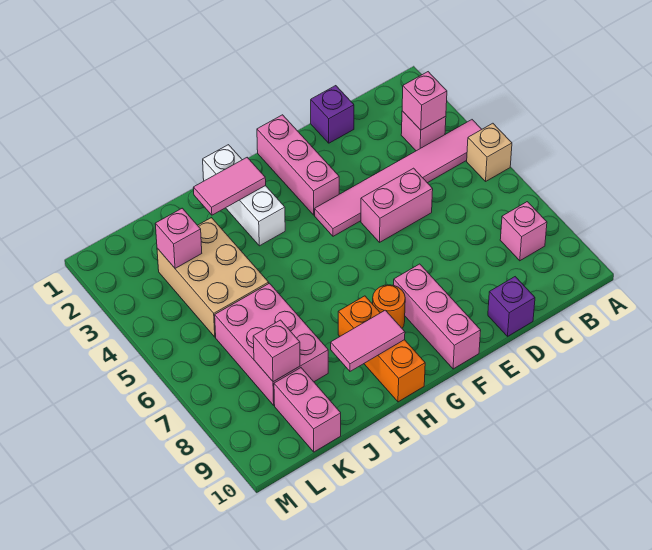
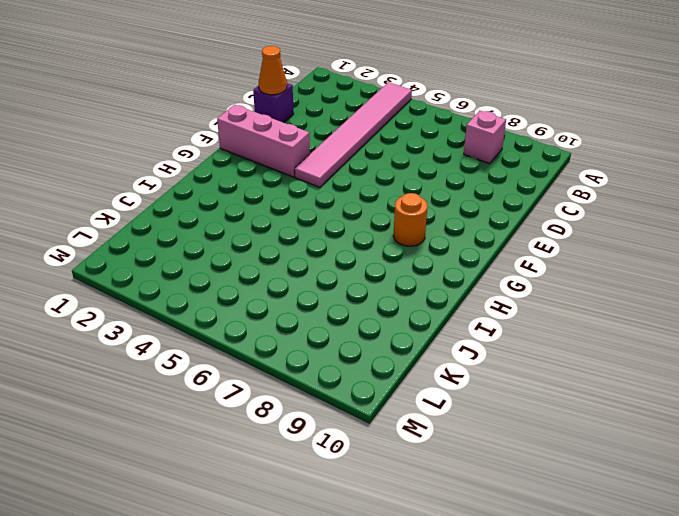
orange cone D1 level 2 -> none
none -> tan brick A5 level 1
none -> pink brick B3 level 1
none -> pink brick D5:E5 level 1

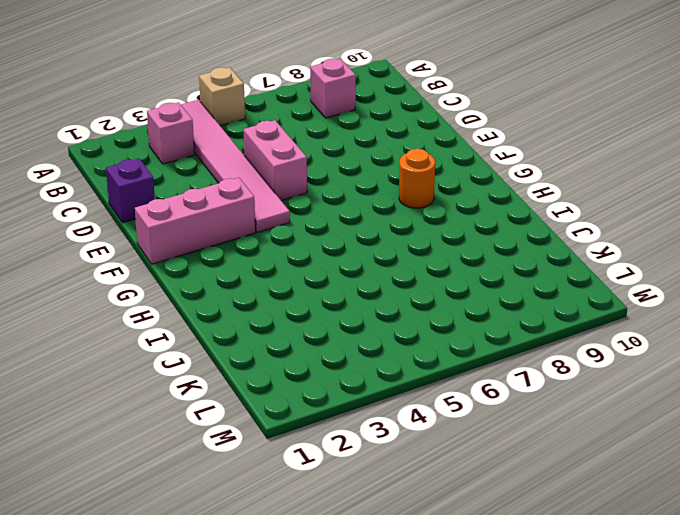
none -> purple brick D10 level 1
none -> pink brick F8:F10 level 1
none -> white brick H1:H3 level 1

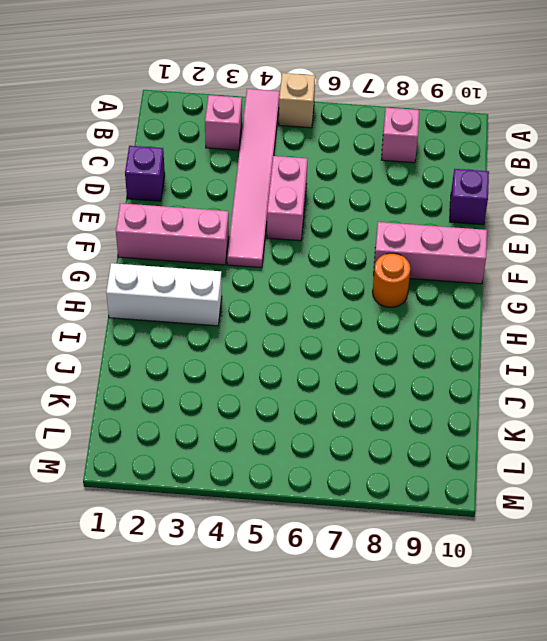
none -> orange brick H8:H10 level 1
none -> tan brick J3:K5 level 1
none -> pink brick J6:K8 level 1

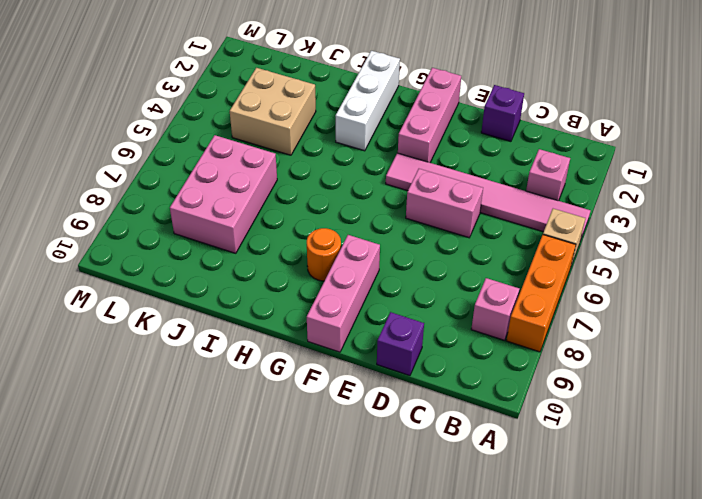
orange brick A6:A8 level 1 -> orange brick H8:H10 level 1
tan brick J3:K4 level 1 -> tan brick J3:K5 level 1
none -> pink brick K9:K10 level 1
none -> pink brick B3 level 2
none -> pink tile H2:I2 level 2

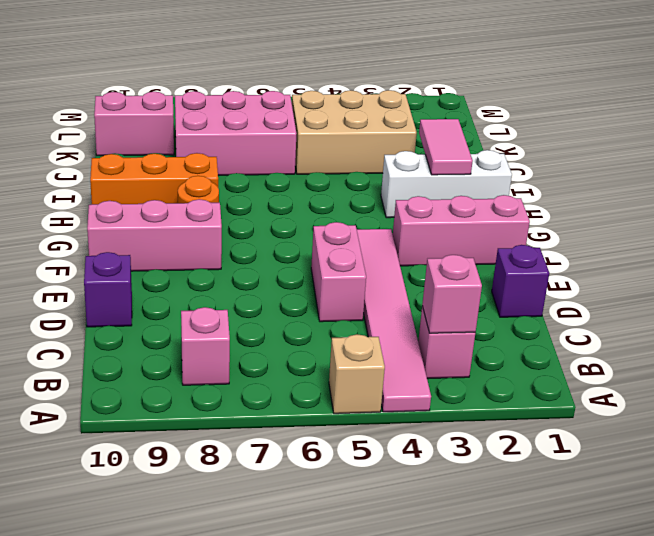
none -> pink tile H9:I9 level 2
none -> pink brick K3 level 2
none -> pink brick K8 level 2

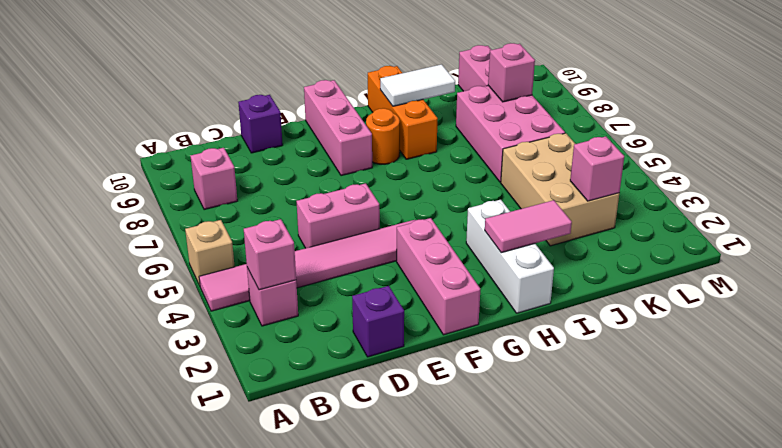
white tile H9:I9 level 2 -> pink tile H9:I9 level 2

